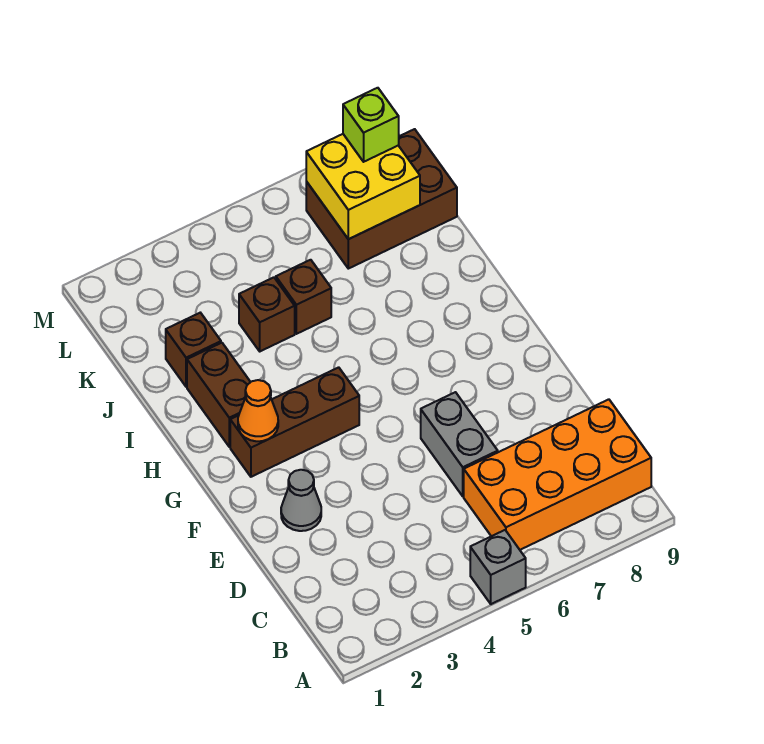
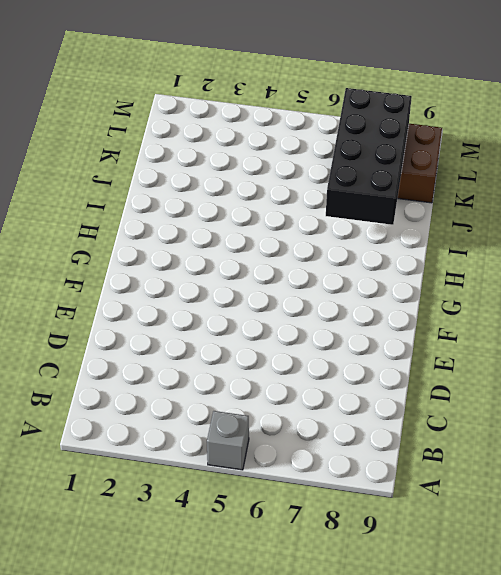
black brick I7:L8 level 2 -> yellow brick K7:L8 level 2
none -> orange brick B6:C9 level 1
none -> grey brick D6:E6 level 1
none -> grey cone E2 level 1

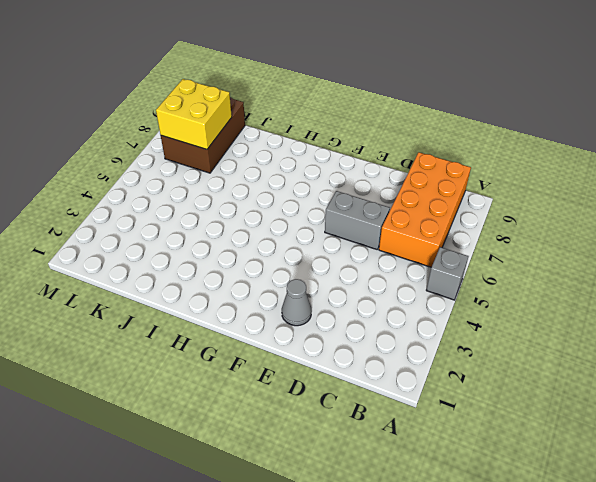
none -> brown brick G2:G4 level 1
none -> brown brick H2:I2 level 1
none -> brown brick J2 level 1

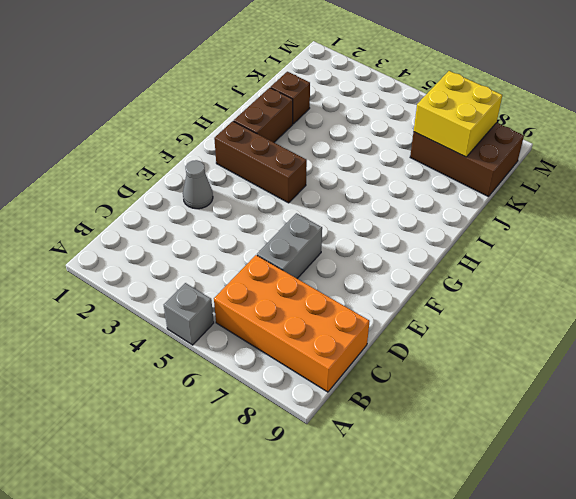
none -> brown brick J4 level 1
none -> brown brick J5 level 1
none -> orange cone G2 level 2

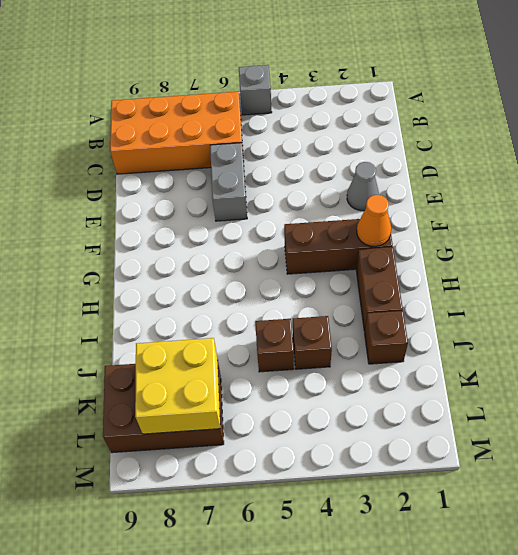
none -> lime brick L8 level 3

